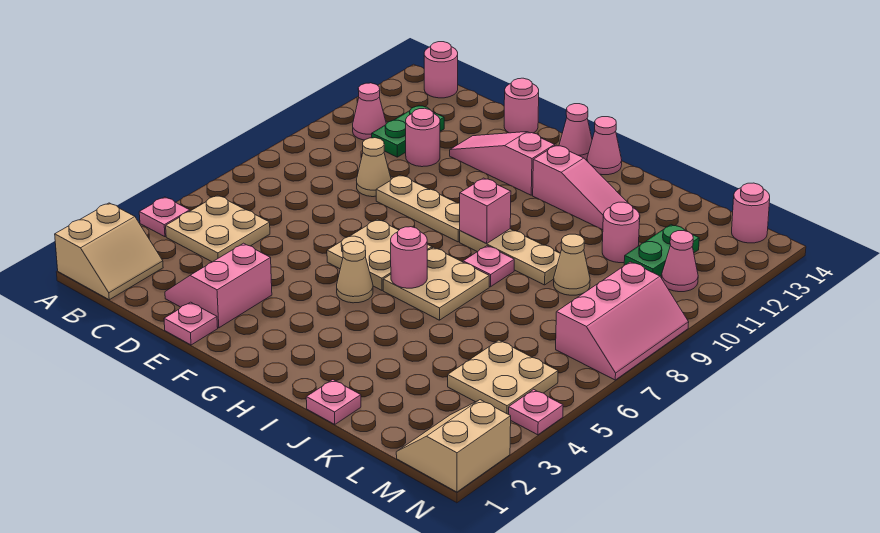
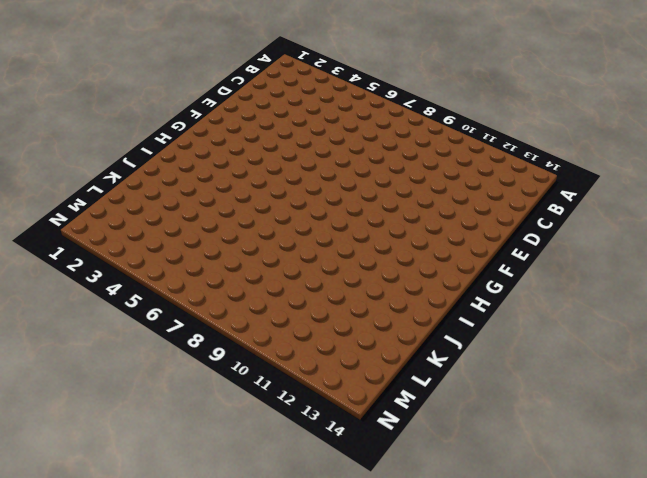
none -> tan slope A1:B2 level 1 top A
none -> pink plate A4 level 1
none -> tan plate B4:C5 level 1
none -> pink cone B11 level 1

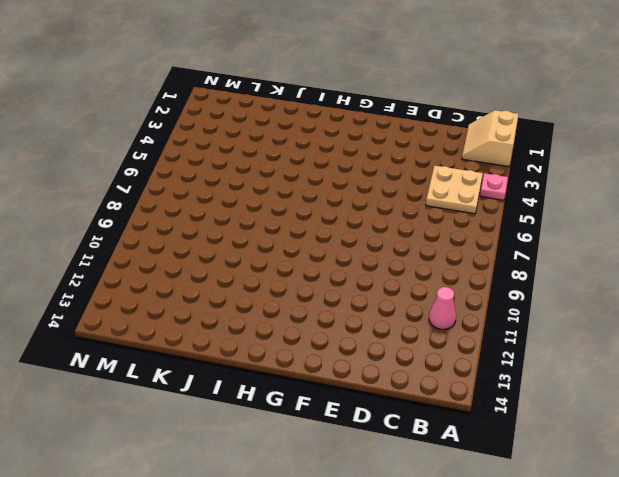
none -> pink round brick B14 level 1
none -> green plate C11:C12 level 1
none -> pink slope D2:E3 level 1 top E
none -> tan cone D9 level 1

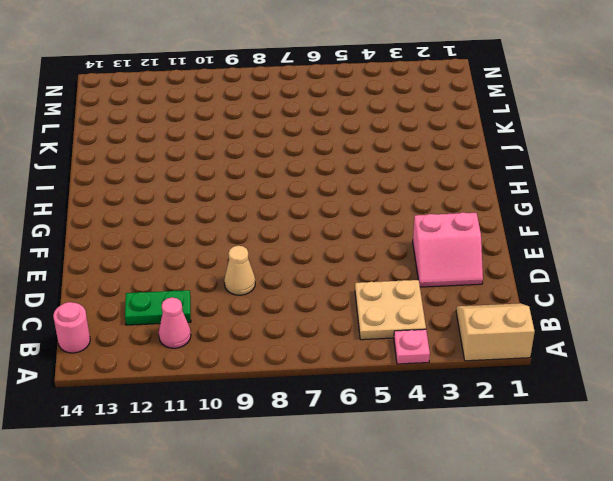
none -> pink round brick D11 level 1
none -> pink plate E1 level 1
none -> tan plate E9:G9 level 1
none -> pink slope E12:G12 level 1 top G

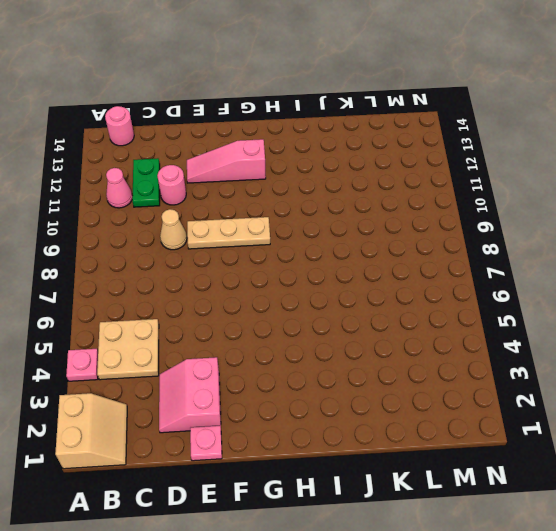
none -> pink round brick E14 level 1
none -> tan plate F6:G7 level 1
none -> tan cone G5 level 1
none -> pink cone G14 level 1

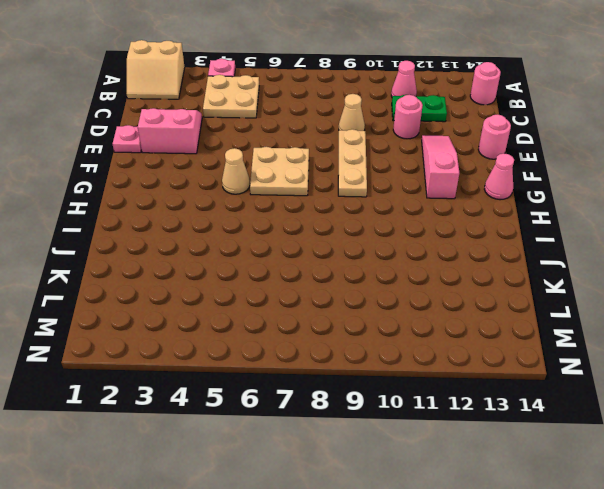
none -> tan plate H6:I7 level 1
none -> tan plate H9:J9 level 1
none -> pink slope H12:J12 level 1 top H
none -> pink cone H14 level 1

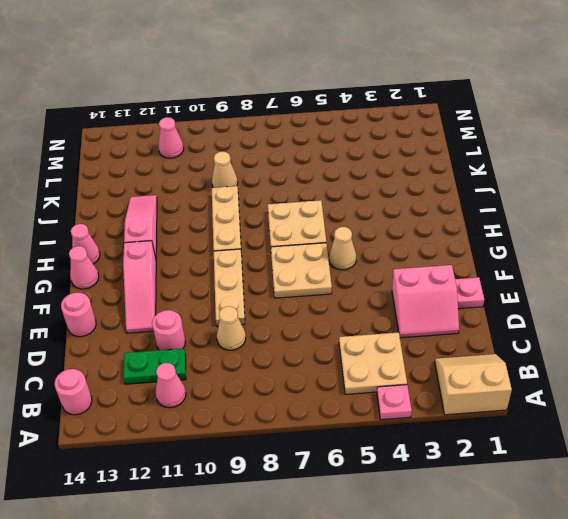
none -> pink plate I8 level 1
none -> pink plate J1 level 1
none -> pink round brick K11 level 1
none -> tan plate L4:M5 level 1

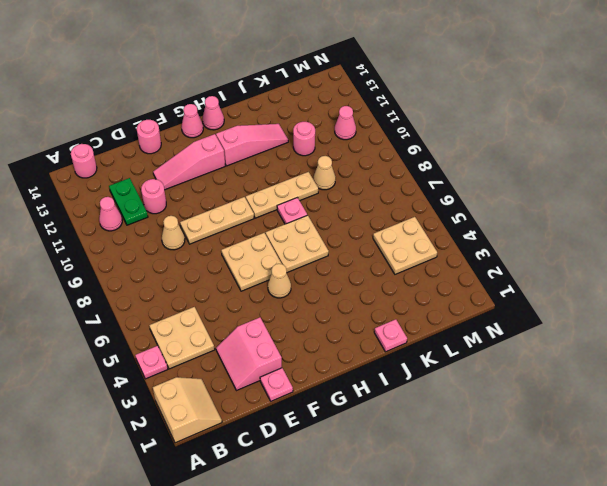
none -> green plate L11:L12 level 1
none -> tan slope M1:N2 level 1 top N
none -> pink slope M7:N9 level 1 top M
none -> pink round brick M14 level 1

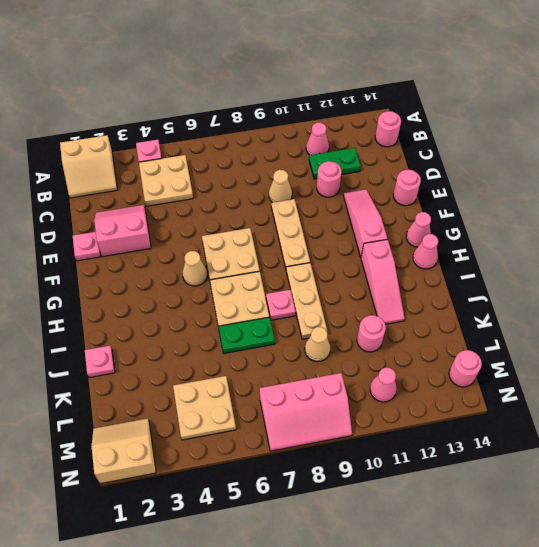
green plate J6:J7 level 1 -> green plate L11:L12 level 1
none -> pink plate N4 level 1
none -> pink round brick H6 level 2
none -> pink brick H9 level 2

